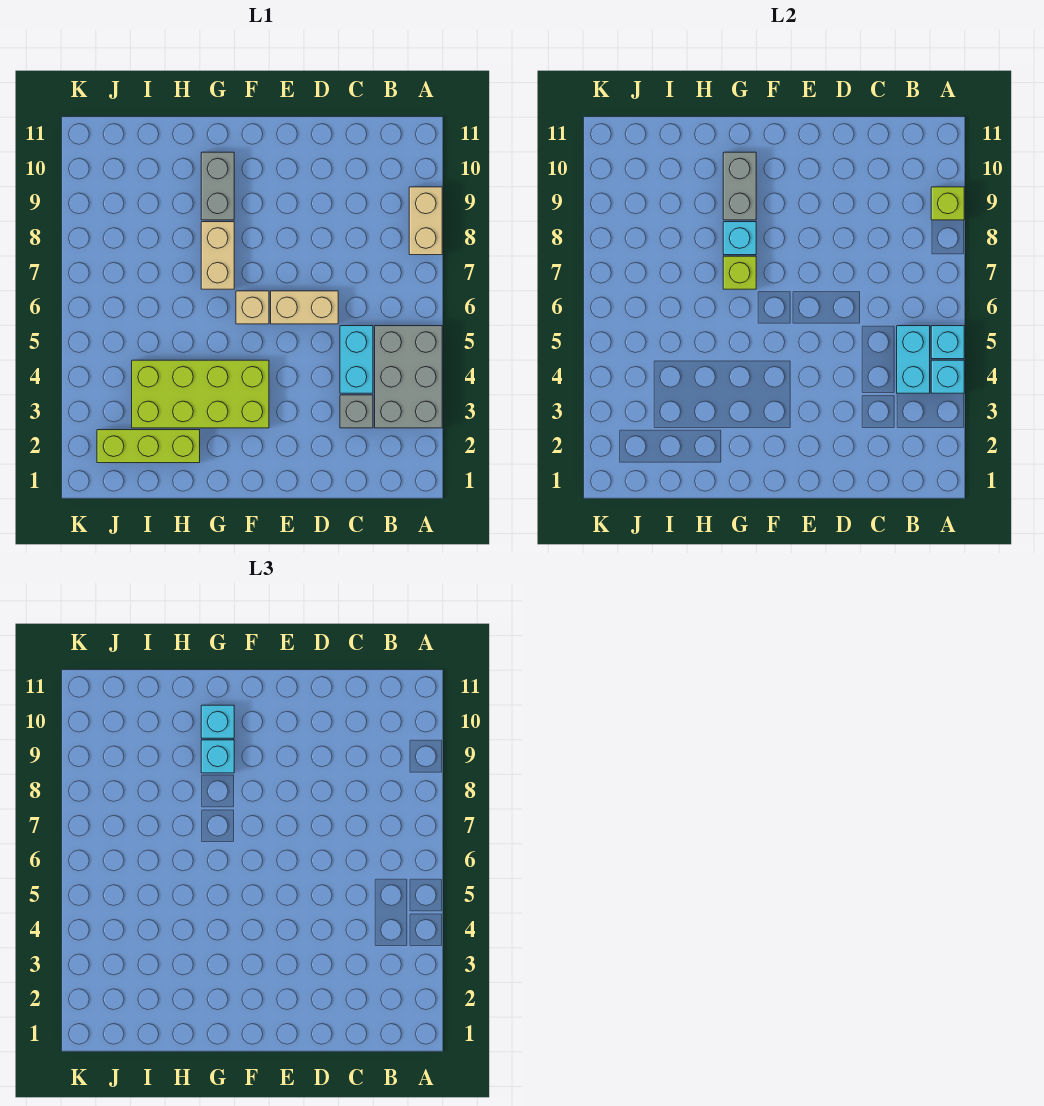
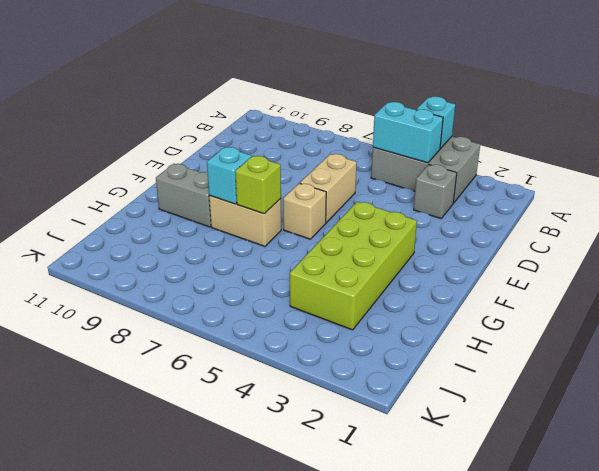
none -> tan brick A8:A9 level 1
none -> cyan brick C4:C5 level 1
none -> lime brick H2:J2 level 1

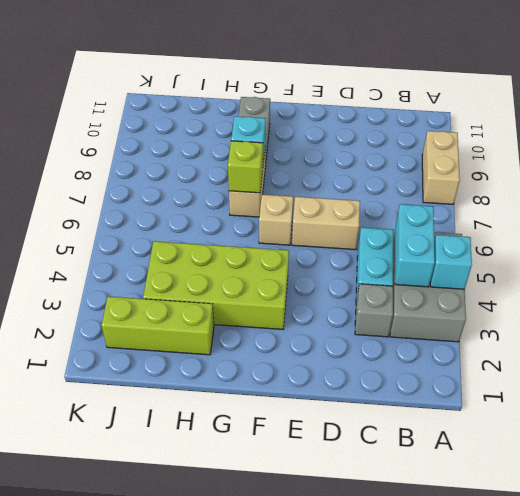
none -> cyan brick A5 level 2
none -> lime brick A9 level 2
none -> grey brick G9:G10 level 2

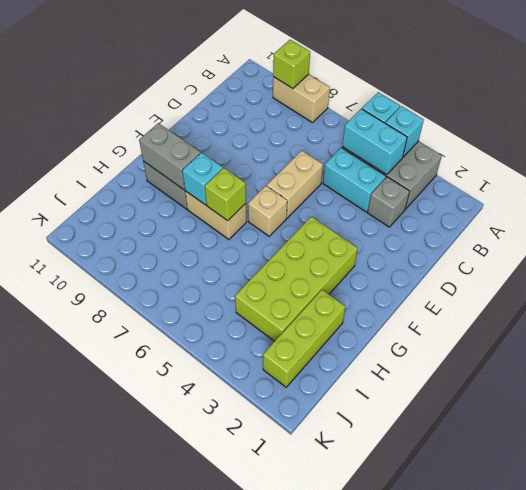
none -> cyan brick G9 level 3
none -> cyan brick G10 level 3

